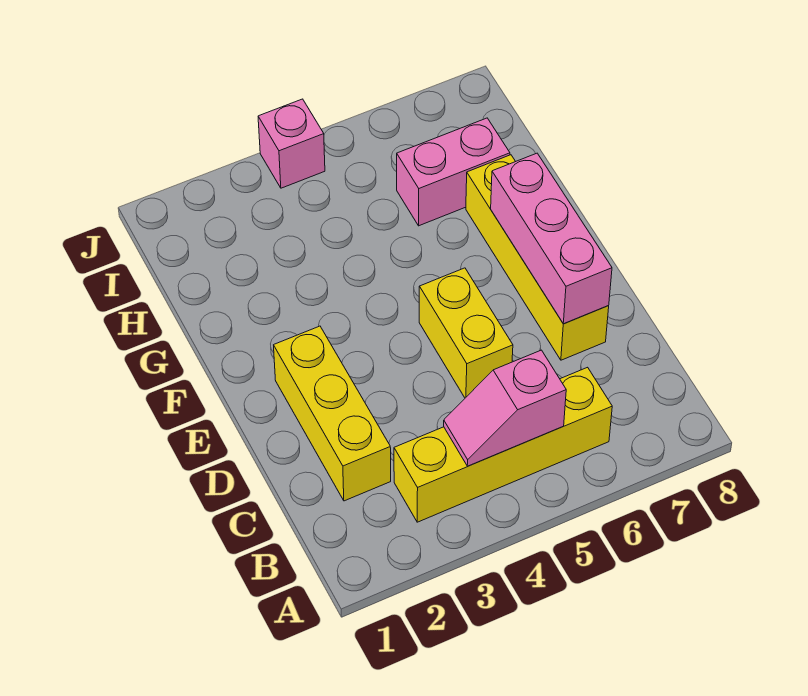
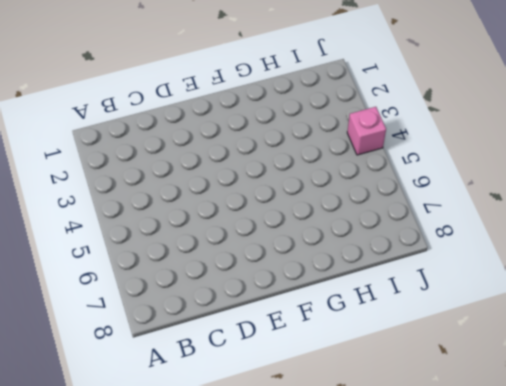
none -> yellow brick B3:B6 level 1
none -> yellow brick C2:E2 level 1

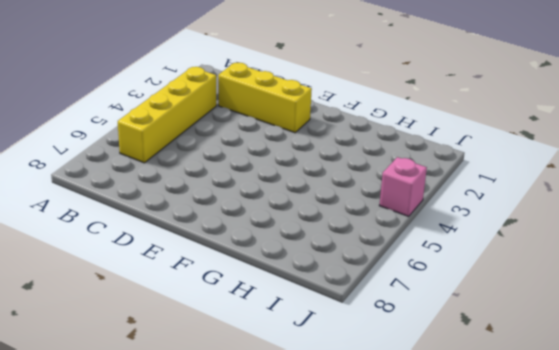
none -> yellow brick D5:E5 level 1
none -> yellow brick D7:G7 level 1

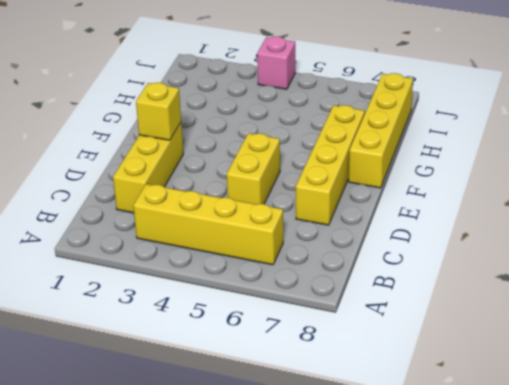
yellow brick E2 level 2 -> none
yellow brick F8:I8 level 1 -> none
none -> pink brick H6:H7 level 1
none -> pink slope B4:B5 level 2 top 5

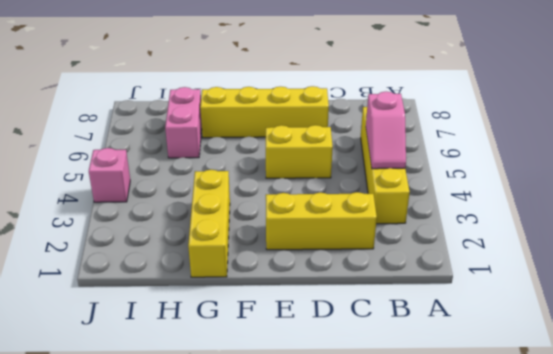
yellow brick G1:G3 level 1 -> none
none -> pink brick D7:F7 level 2

